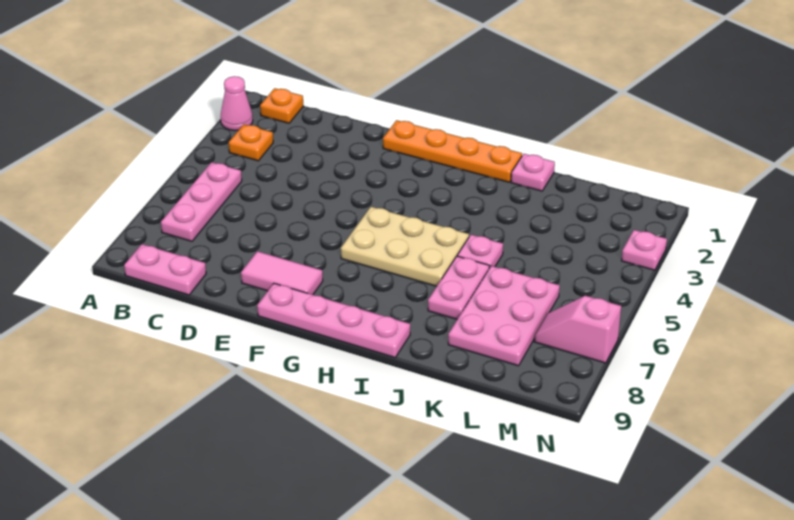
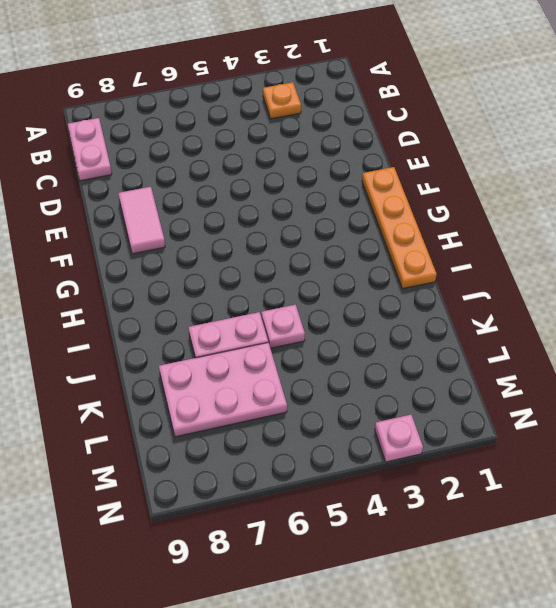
none -> pink cone A2 level 1
none -> orange plate B1 level 1
none -> pink plate B5:B7 level 1

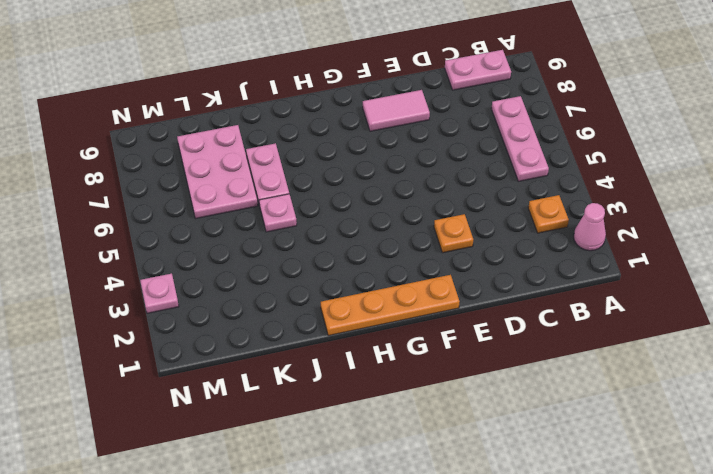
orange plate E3 level 1 -> orange plate B1 level 1
none -> pink plate F9:I9 level 1
none -> tan plate G5:I6 level 1
none -> pink plate J1 level 1

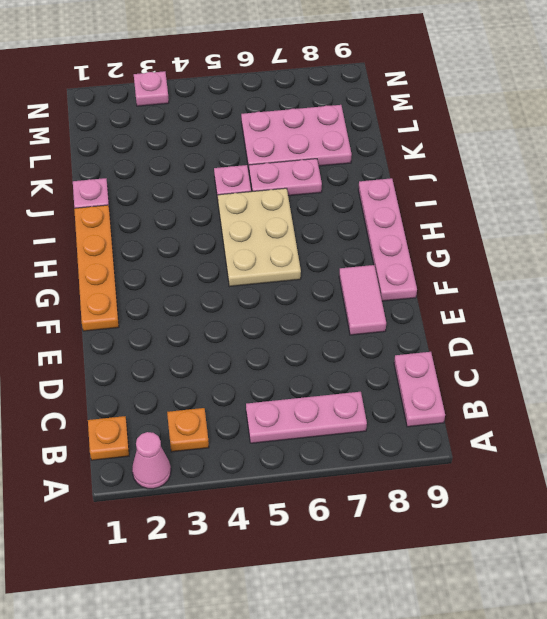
none -> pink slope M7:N7 level 1 top N

